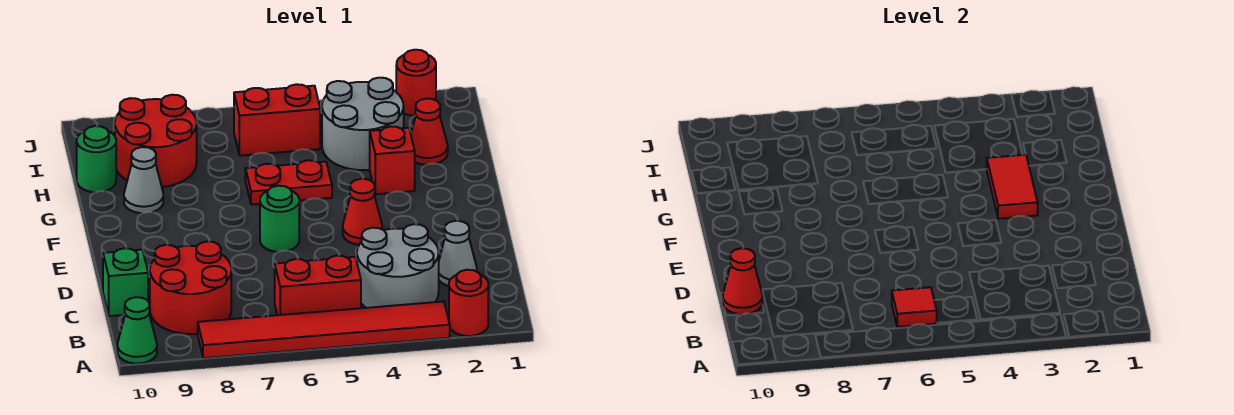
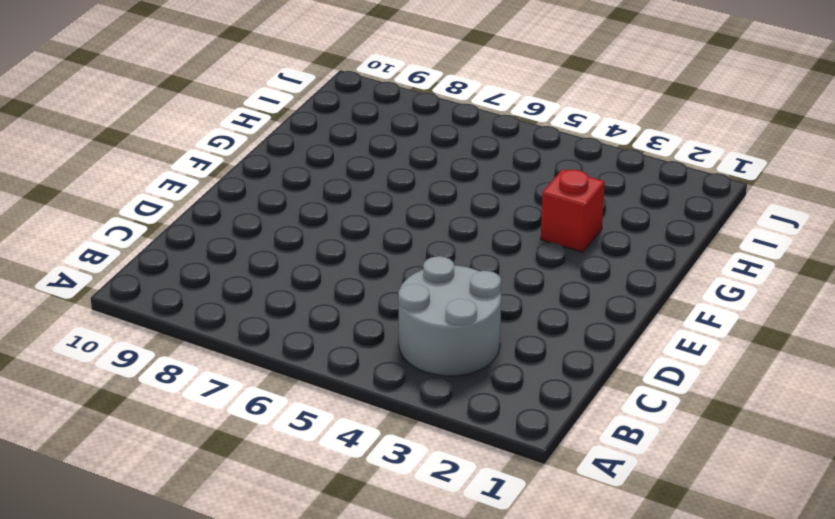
none -> red round brick A2 level 1
none -> red tile A3:A8 level 1
none -> green cone A10 level 1

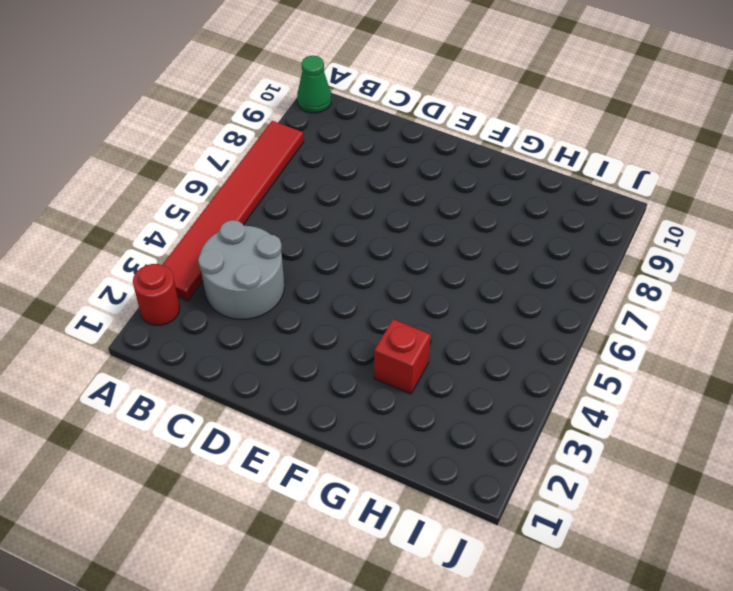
none -> red brick B5:B6 level 1
none -> red round brick B8:C9 level 1
none -> grey cone C2 level 1

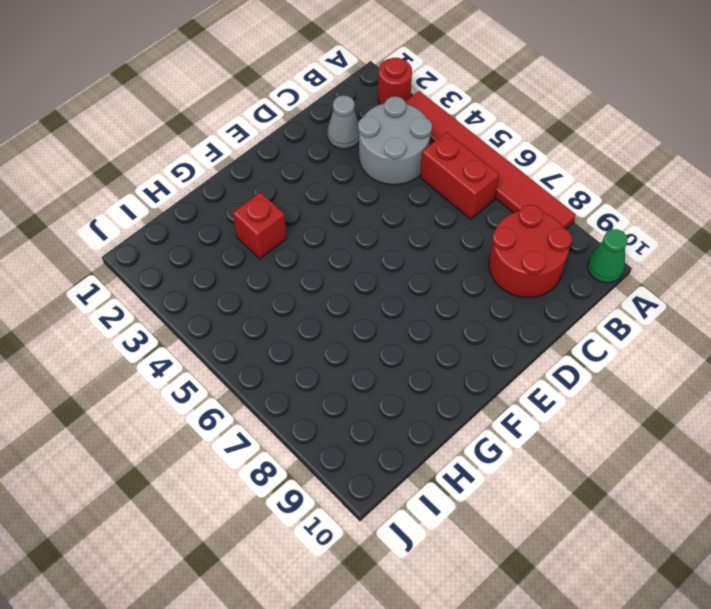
none -> green brick C10 level 1
none -> red cone E4 level 1
none -> green round brick E6 level 1

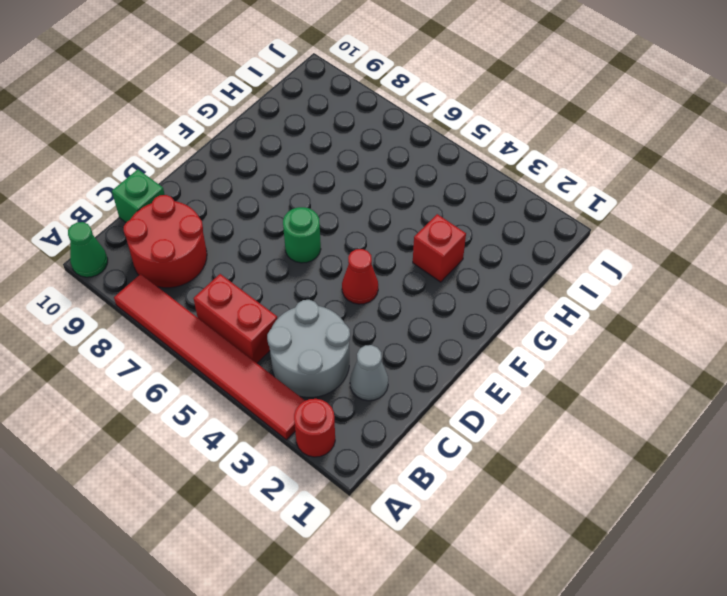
none -> red plate G5:G6 level 1
none -> grey cone G9 level 1
none -> red cone H2 level 1

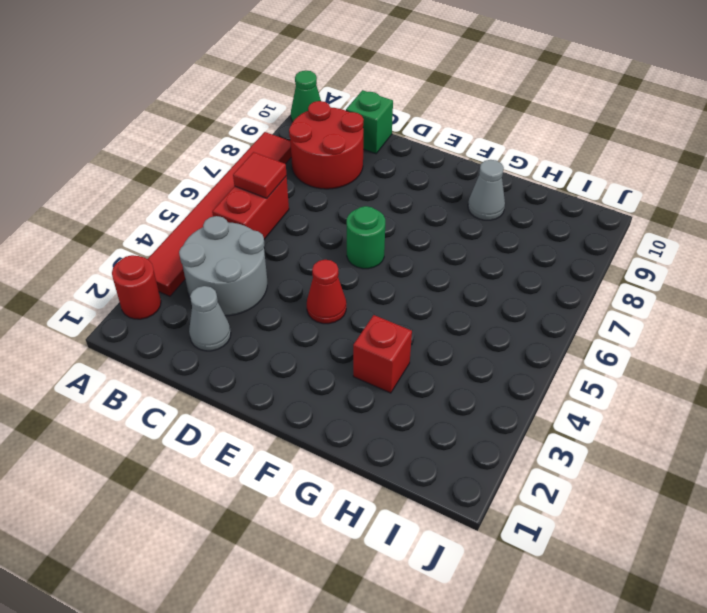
none -> red plate G5:G6 level 1
none -> red cone H2 level 1
none -> grey round brick H3:I4 level 1

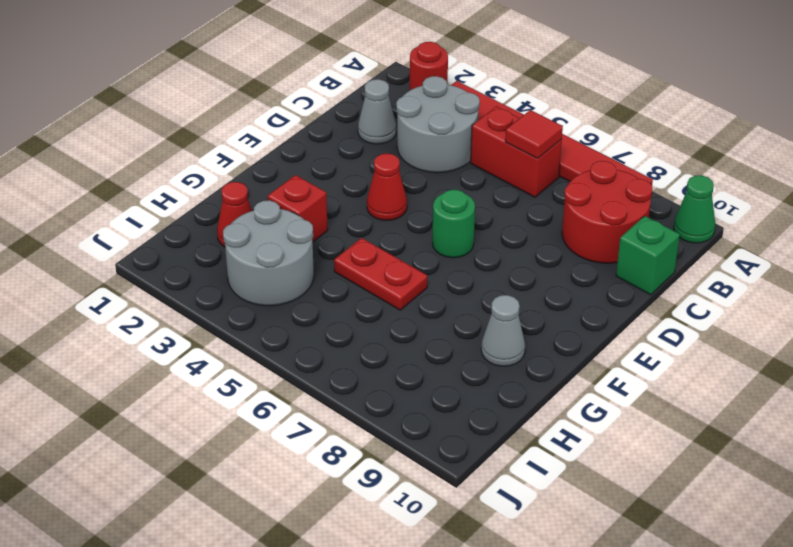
none -> red round brick H8:I9 level 1
none -> green round brick H10 level 1
none -> red brick I5:I6 level 1

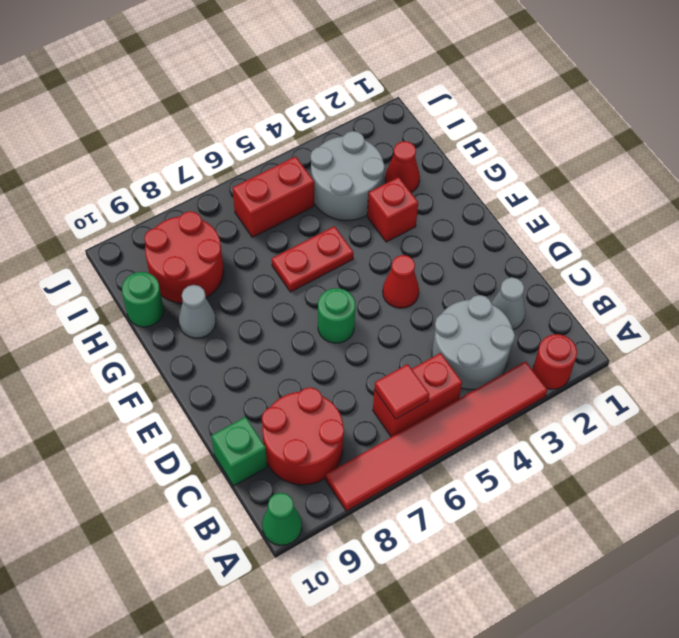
none -> red round brick J2 level 1
none -> red cone C10 level 2
none -> red tile F3:G3 level 2

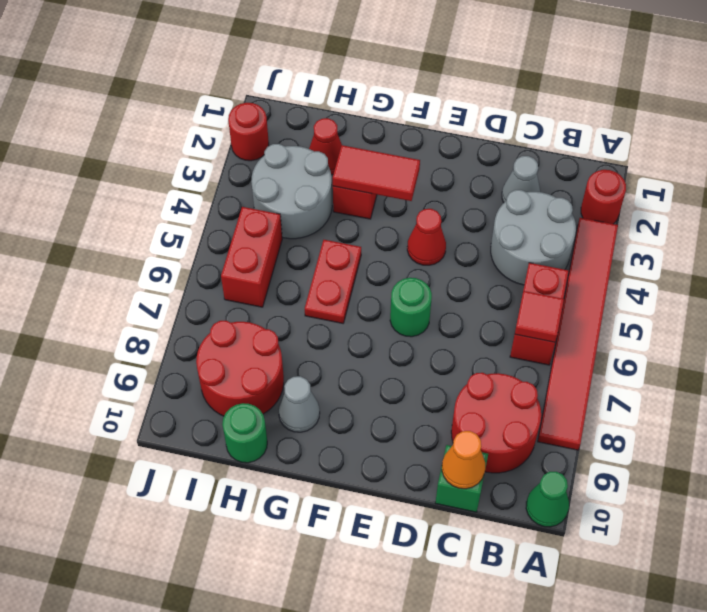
orange cone C10 level 2 -> red cone C10 level 2

